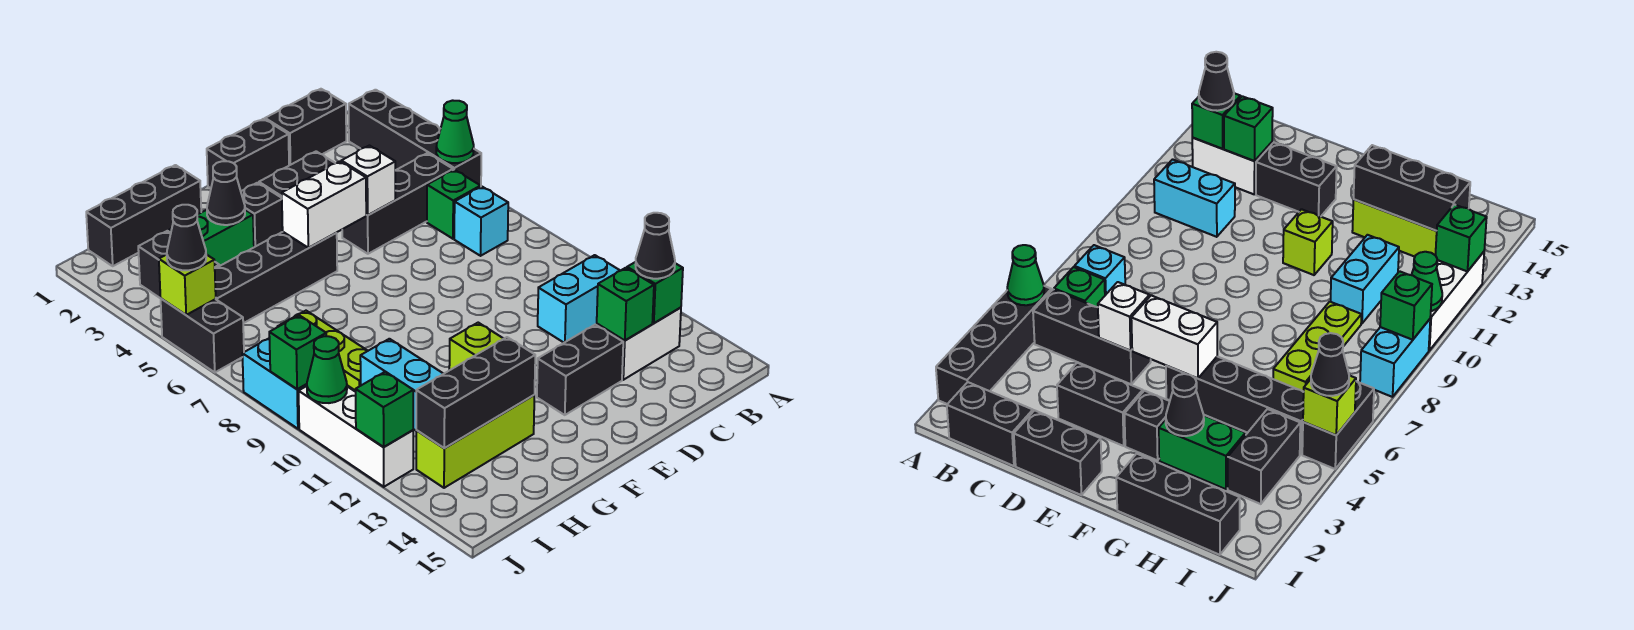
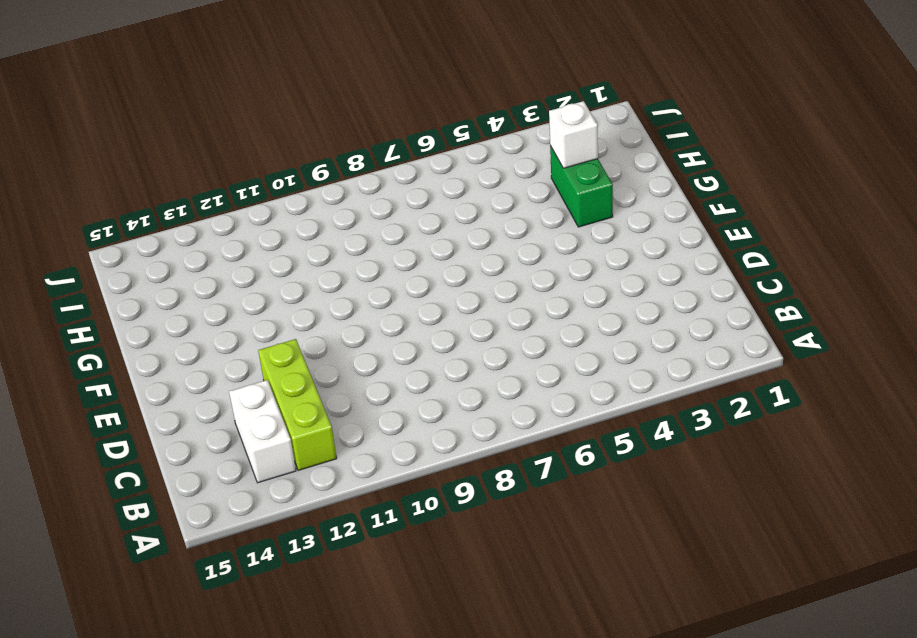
lime brick B12:D12 level 1 -> lime brick G13:I13 level 1
white brick H3 level 2 -> white brick D5 level 2
none -> black brick A2:A5 level 1
none -> black brick B1:C1 level 1
none -> black brick B5:D5 level 1
none -> green brick B6 level 1

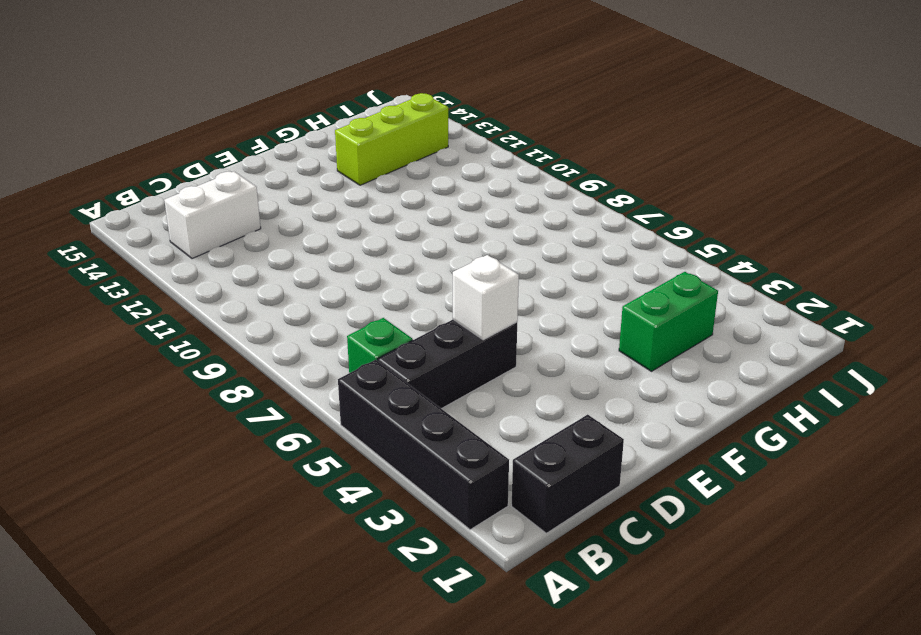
none -> cyan brick B7 level 1
none -> cyan brick B11:C11 level 1
none -> black brick D1:E1 level 1
none -> black brick D3:E3 level 1

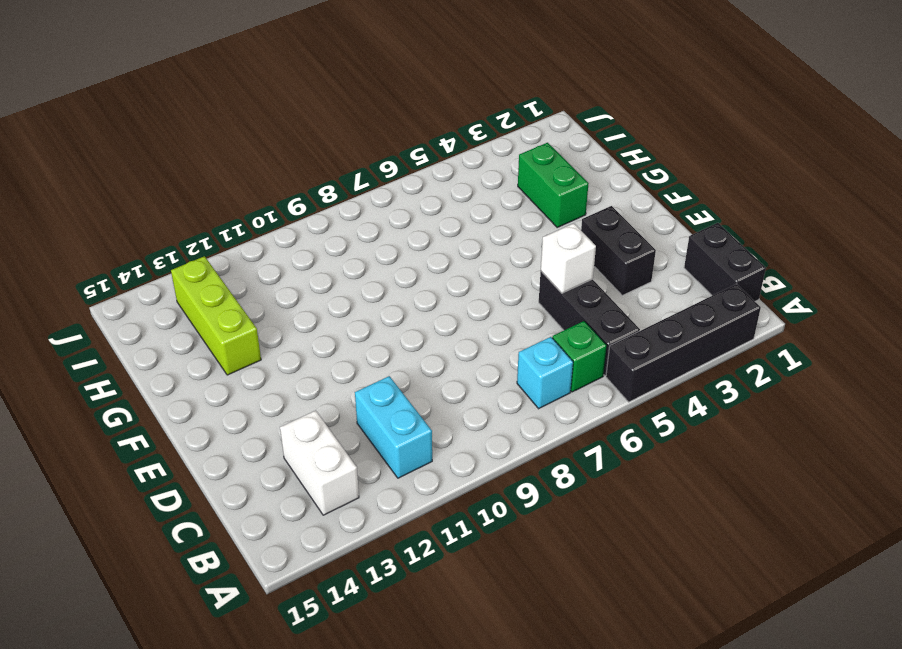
none -> black brick D1:E1 level 1
none -> black brick D13:E13 level 1
none -> black brick F3 level 1
none -> black brick F5:I5 level 1

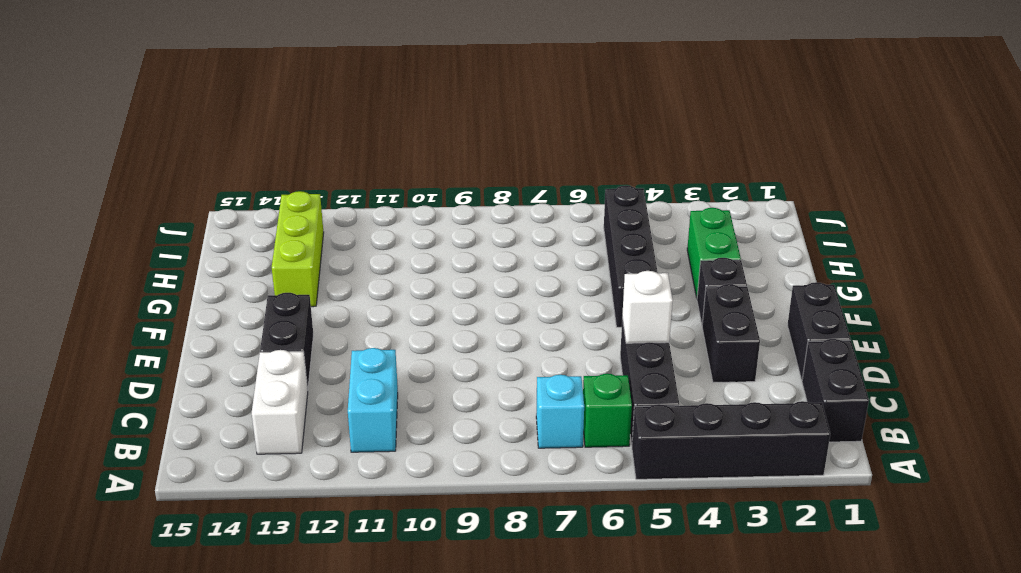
none -> lime brick F11 level 1
none -> black brick G1:I1 level 1
none -> lime plate H7:H9 level 1
none -> cyan brick H10:H11 level 1

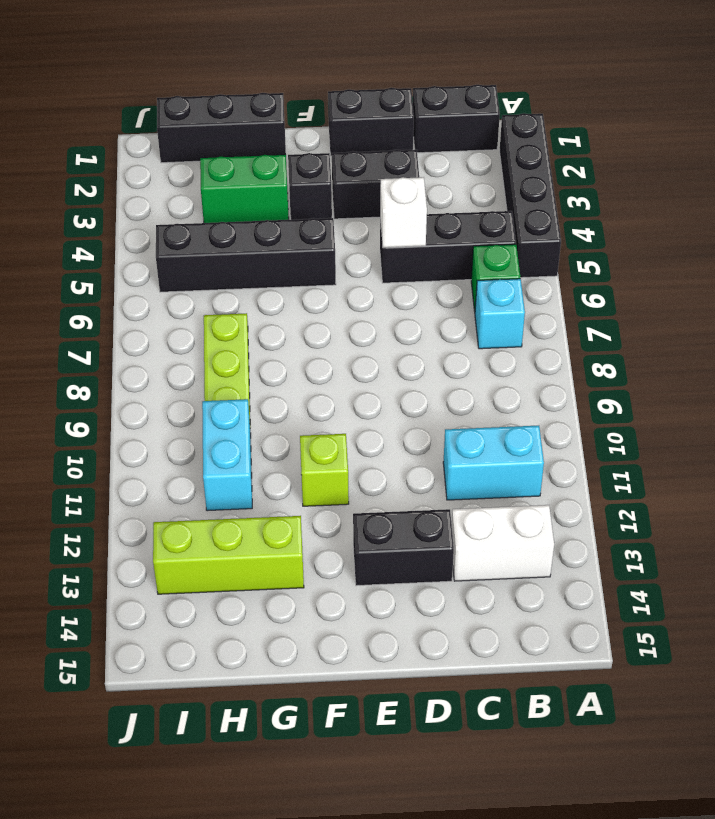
none -> black brick I3:I4 level 1
none -> black brick J5:J6 level 1
none -> cyan brick J8:J9 level 1
none -> white brick J10:J12 level 1

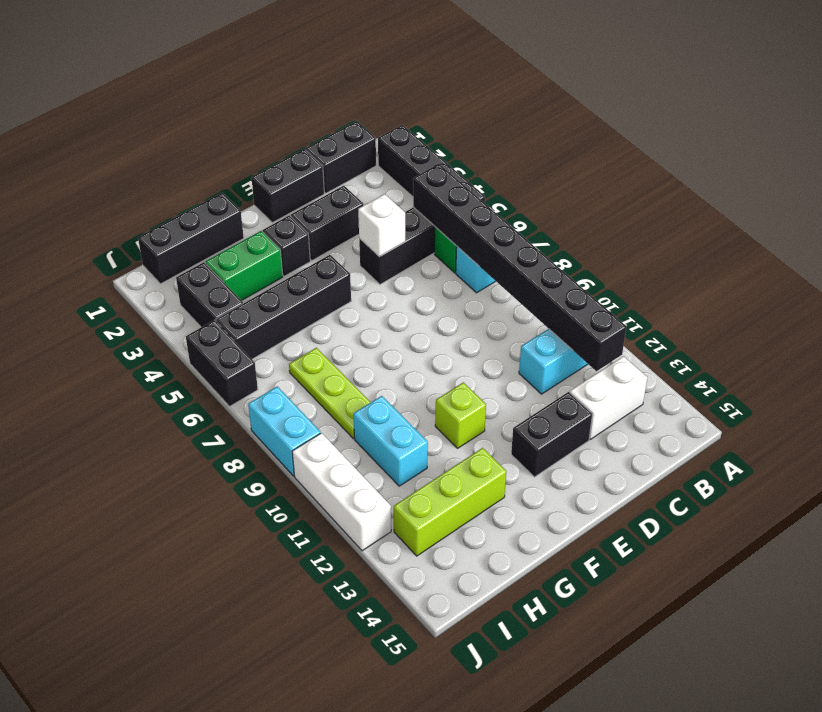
black brick B5:B12 level 2 -> none
none -> green cone A5 level 2
none -> green brick B13 level 2
none -> green brick C13 level 2
none -> white brick E5:F5 level 2

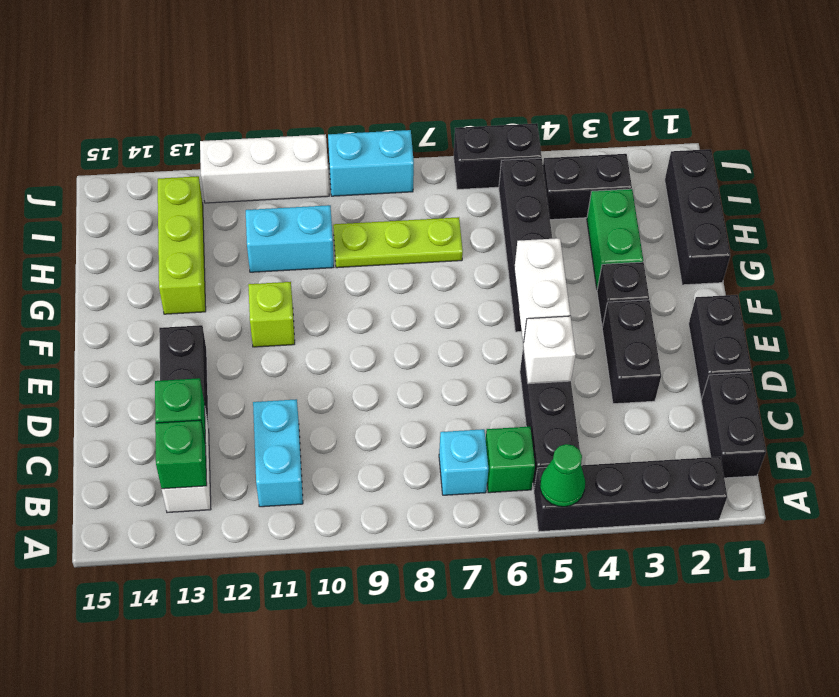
none -> black cone G3 level 2
none -> black brick G13:I13 level 2
none -> lime brick J5 level 2
none -> green brick J9 level 2

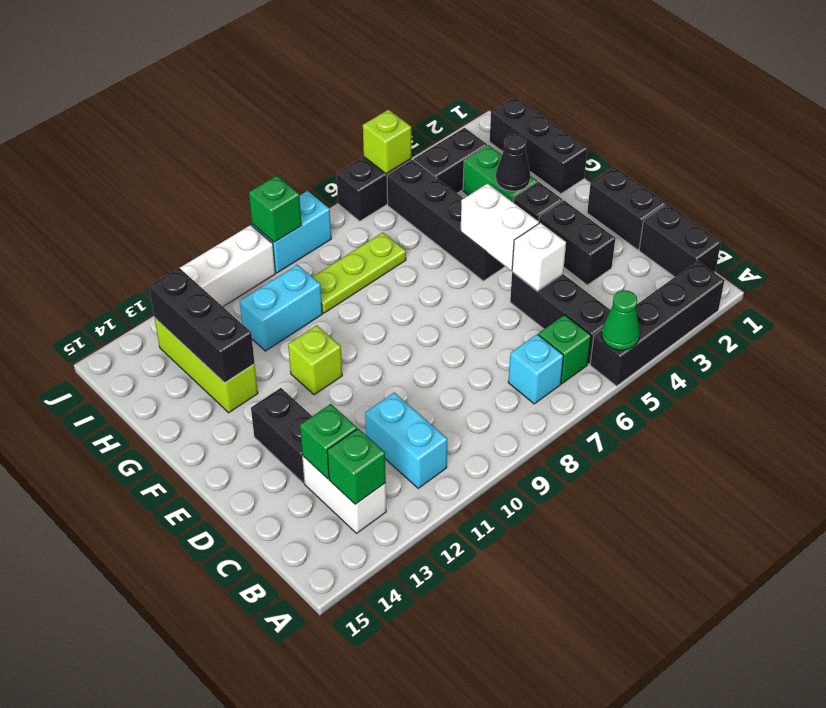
none -> green cone J10 level 2
none -> green brick J12 level 2
none -> black cone B13 level 3
none -> black cone J5 level 3

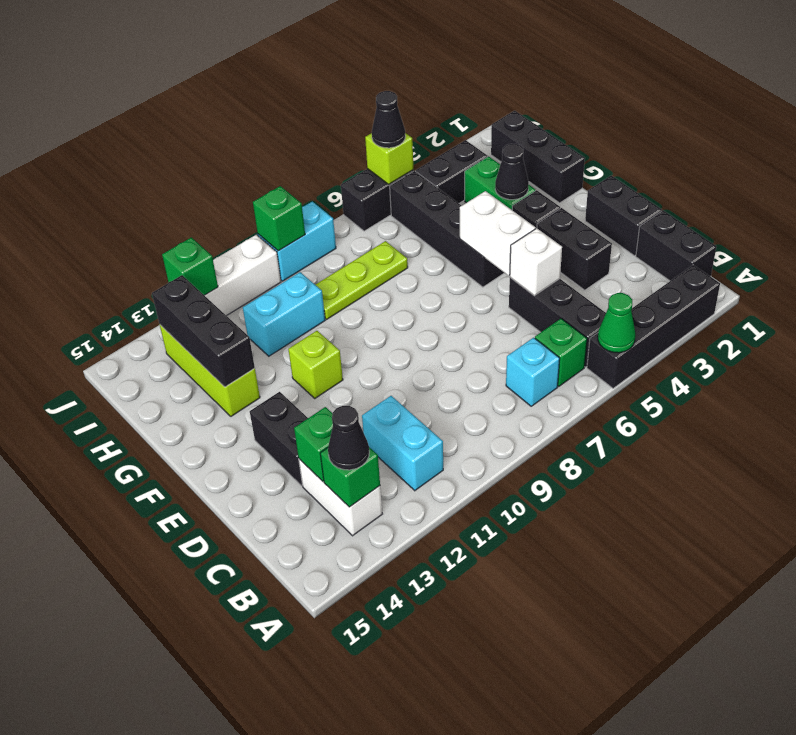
none -> green cone J10 level 2

